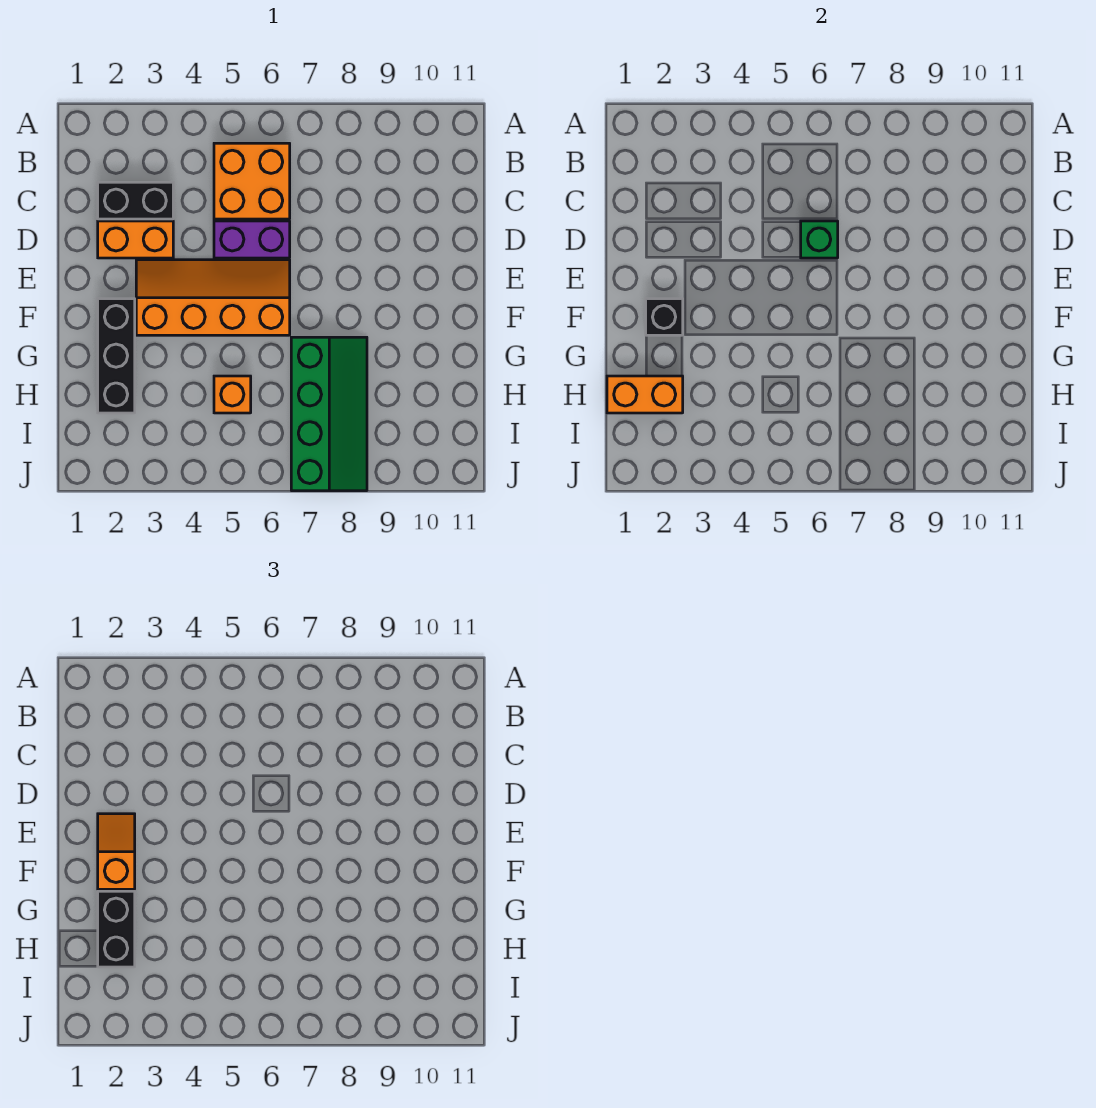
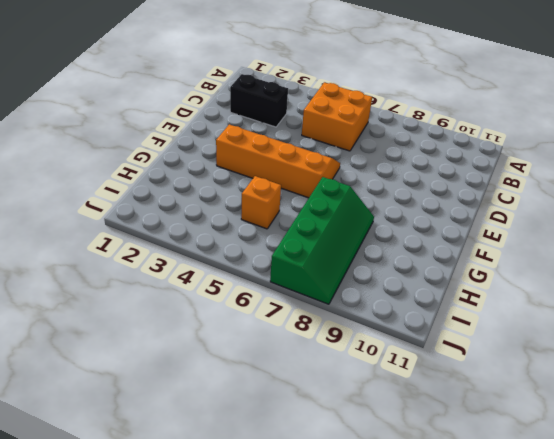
none -> orange brick D2:D3 level 1
none -> purple brick D5:D6 level 1
none -> black brick F2:H2 level 1

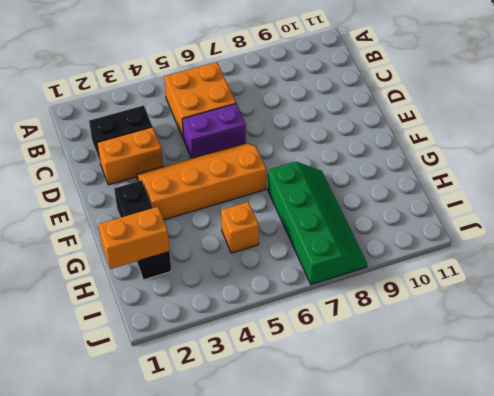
none -> green brick D6 level 2
none -> black brick F2 level 2
none -> orange slope E2:F2 level 3 top F

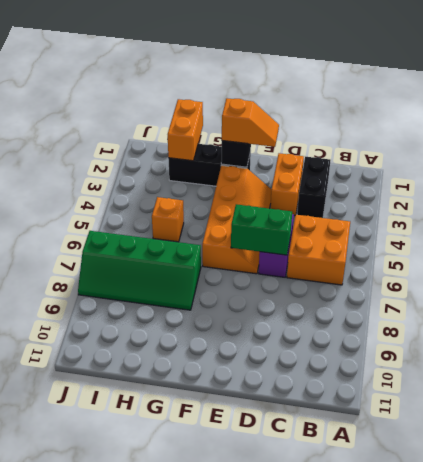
green brick D6:E6 level 2 -> green brick D6 level 2
none -> black brick G2:H2 level 3

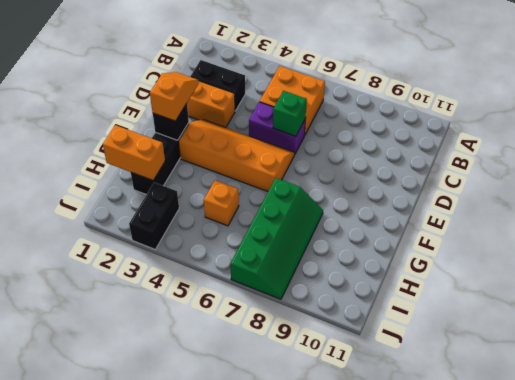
black brick I3:J3 level 1 -> black brick G2:H2 level 3

